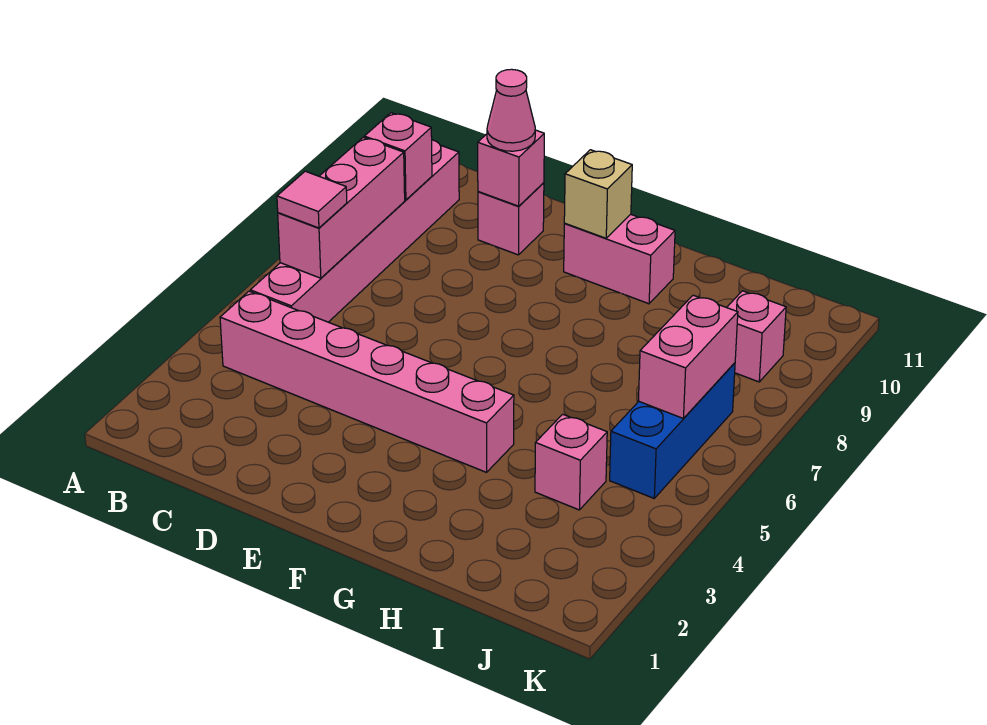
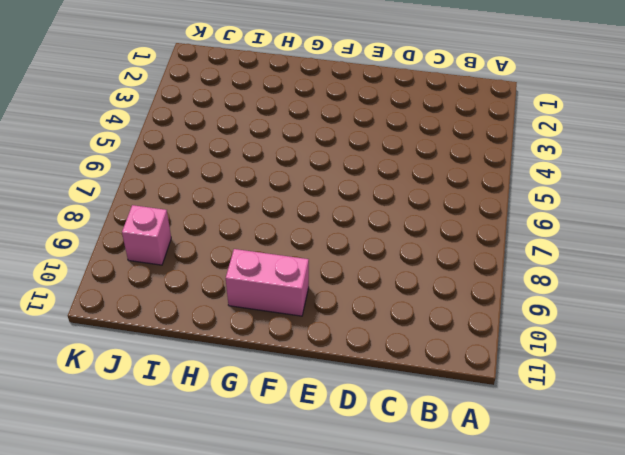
none -> pink brick B4:G4 level 1
none -> pink brick B5:B10 level 1
none -> pink brick D10 level 1

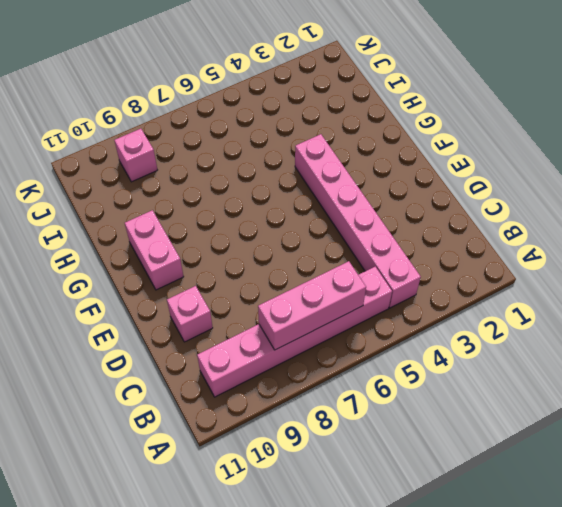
none -> pink brick I4 level 1
none -> blue brick J5:J7 level 1
none -> pink brick B9 level 2

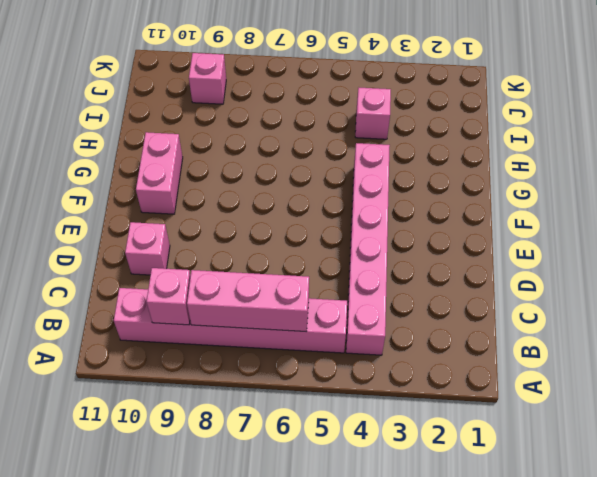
none -> blue brick J5:J7 level 1
none -> pink brick D10 level 2
none -> tan brick F10 level 2

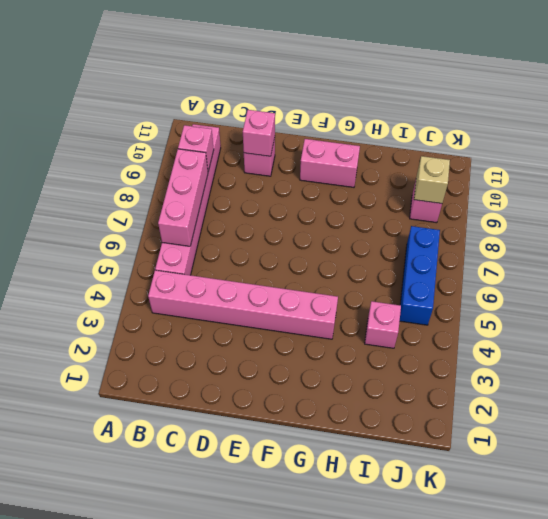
tan brick J9 level 2 -> tan brick F10 level 2
none -> pink brick J6:J7 level 2
none -> pink tile B6 level 3
none -> pink cone D10 level 3

